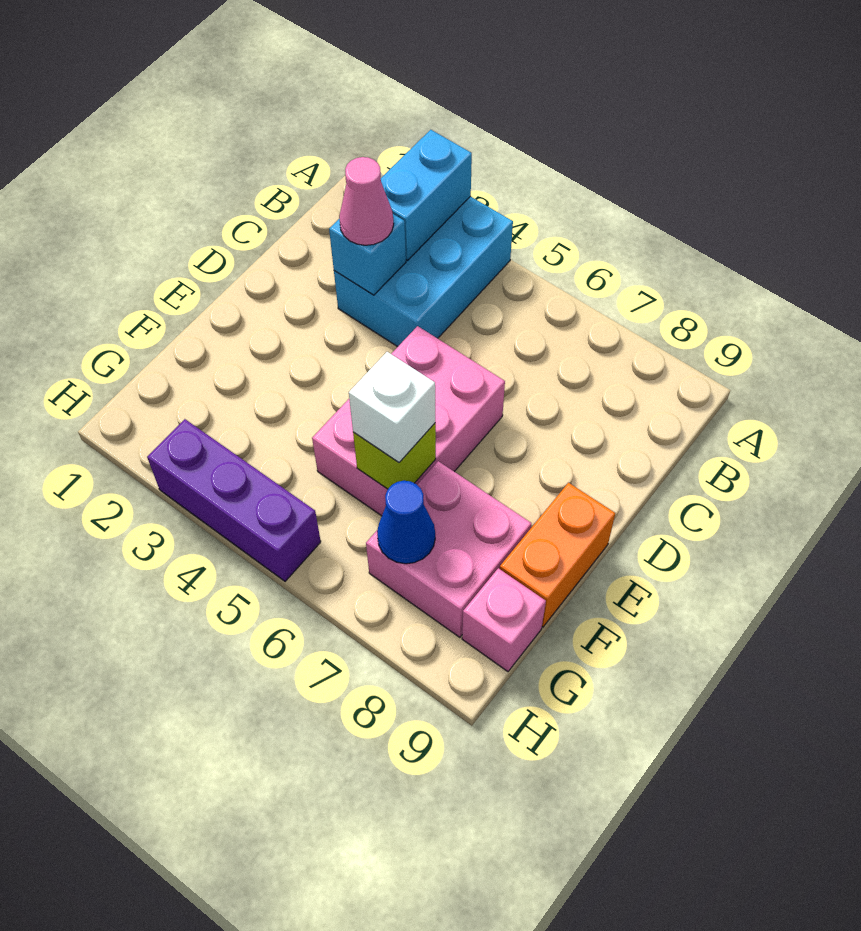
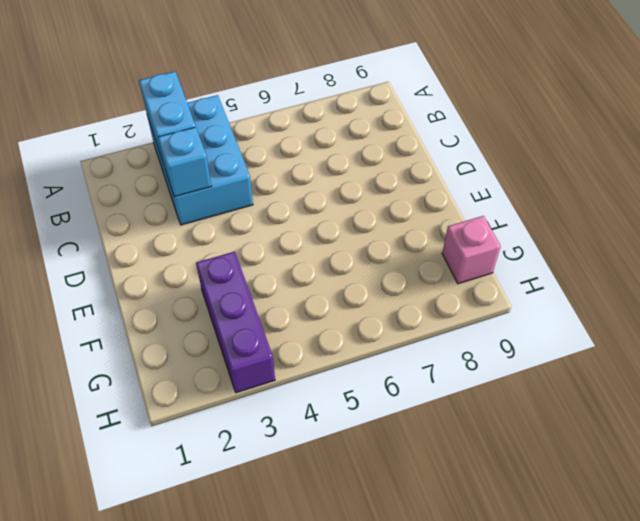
purple brick F3:H3 level 1 -> purple brick H3:H5 level 1
none -> pink brick D5:F6 level 1
none -> orange brick E9:F9 level 1
none -> pink brick F7:G8 level 1

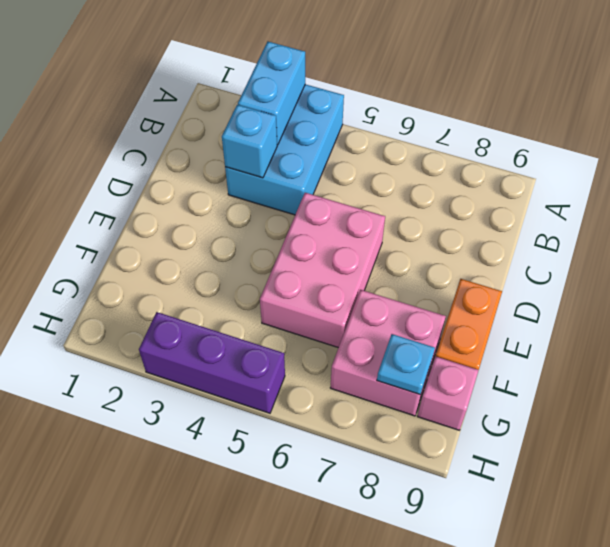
cyan plate G8 level 2 -> none
none -> lime brick F6 level 2
none -> blue cone G7 level 2
none -> pink cone C3 level 3

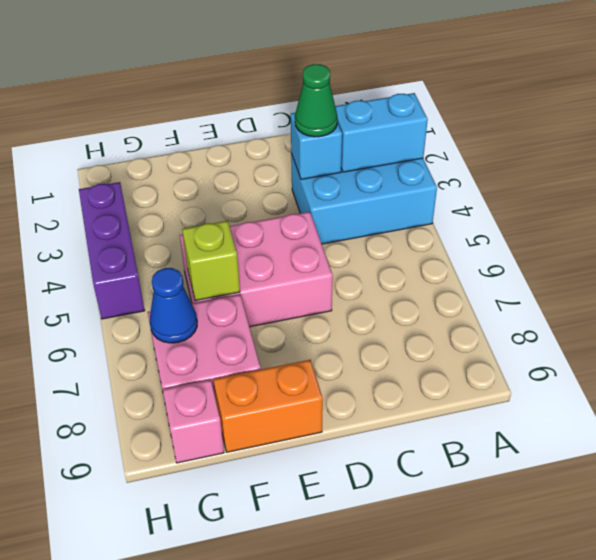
green cone C3 level 3 -> pink cone C3 level 3
none -> white brick F6 level 3

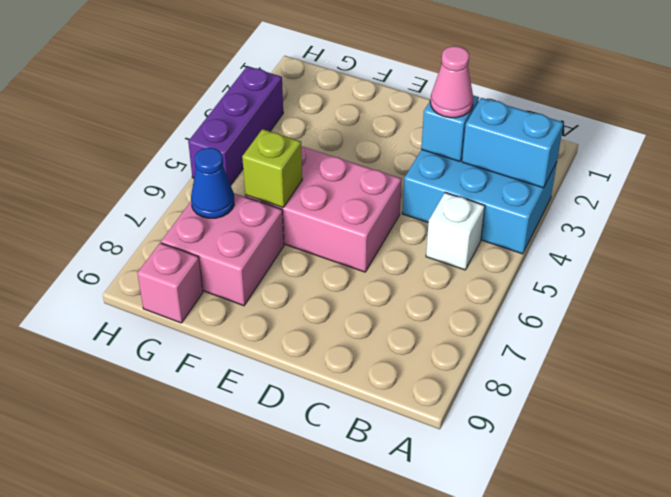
white brick B5 level 1 -> white brick F6 level 3
none -> orange brick E9:F9 level 1

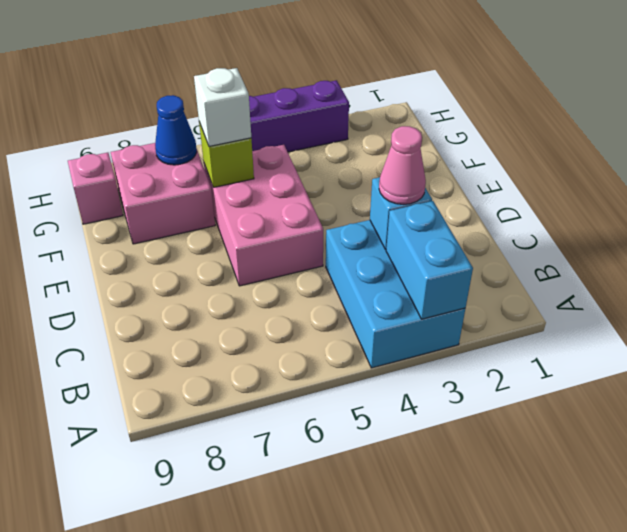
none -> orange brick E9:F9 level 1

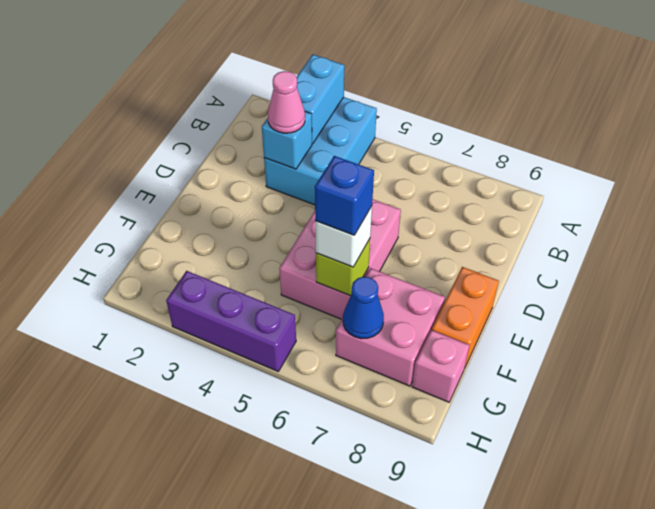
blue brick F6 level 4 -> none

